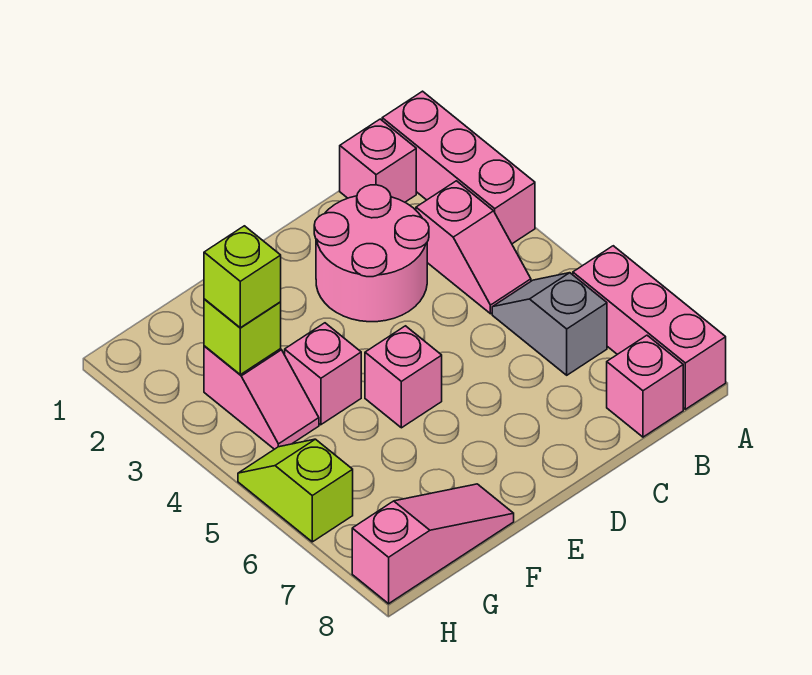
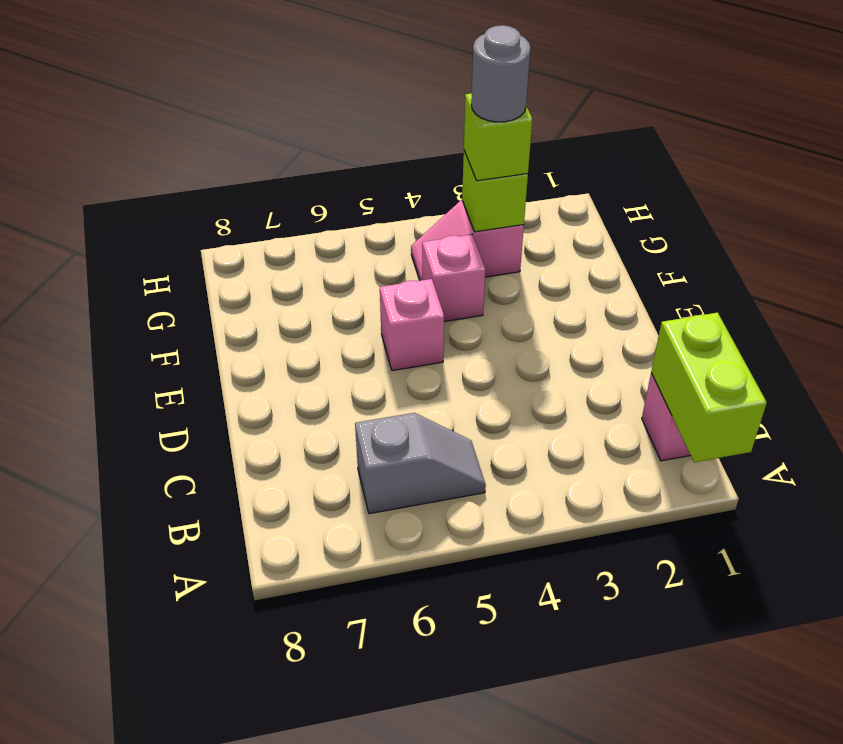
lime brick A1:B1 level 2 -> none
grey round brick G3 level 4 -> none
none -> pink brick A1:A3 level 1
none -> pink brick A6:A8 level 1
none -> pink slope B3:B4 level 1 top 3

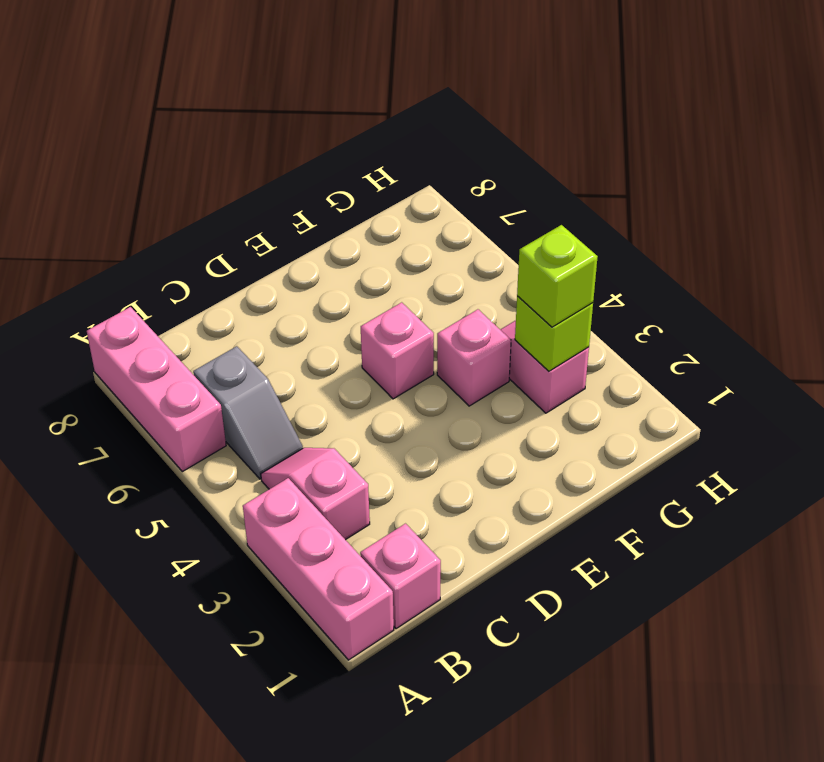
none -> pink brick B8 level 1
none -> pink round brick C2:D3 level 1
none -> pink slope F8:H8 level 1 top H

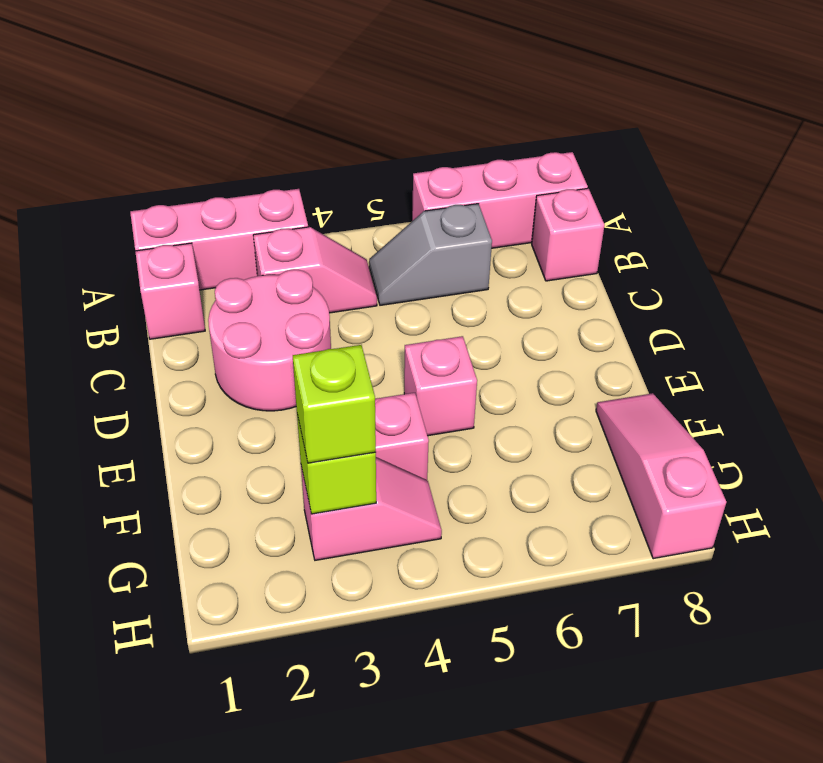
none -> lime slope H5:H6 level 1 top 6

